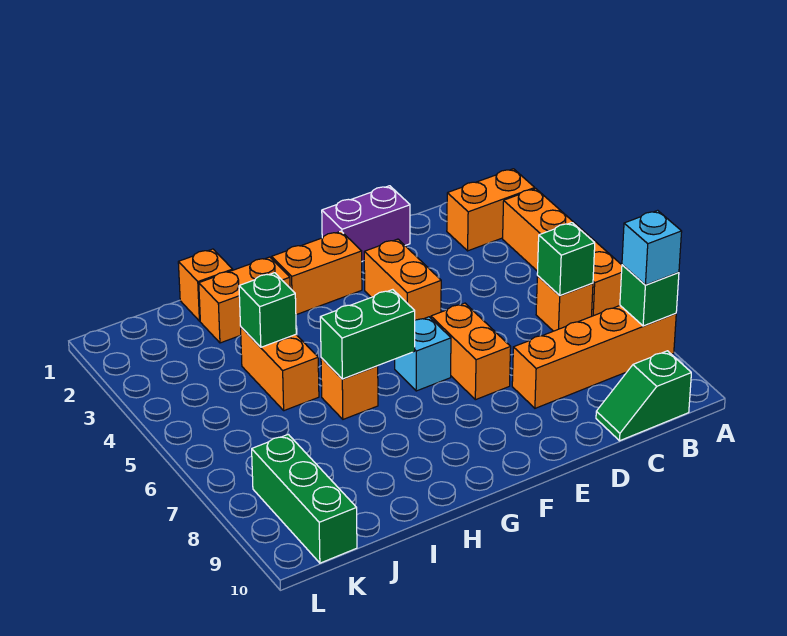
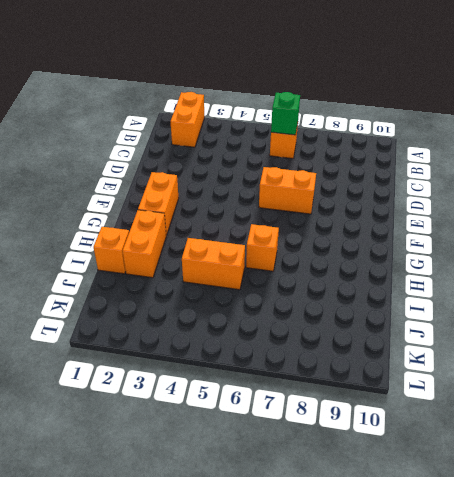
none -> orange brick A3:A6 level 1
none -> orange brick A8:D8 level 1
none -> green slope B10:C10 level 1 top B

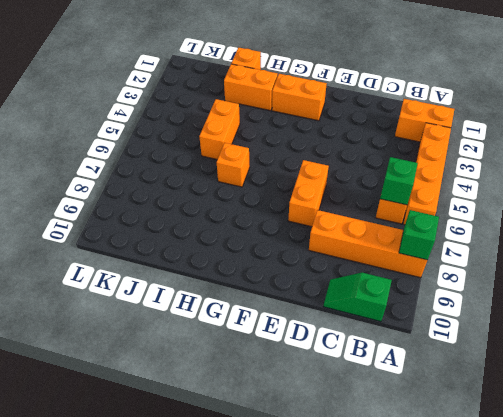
none -> purple brick D1:E1 level 1
none -> orange brick E3:E4 level 1
none -> cyan brick F6 level 1

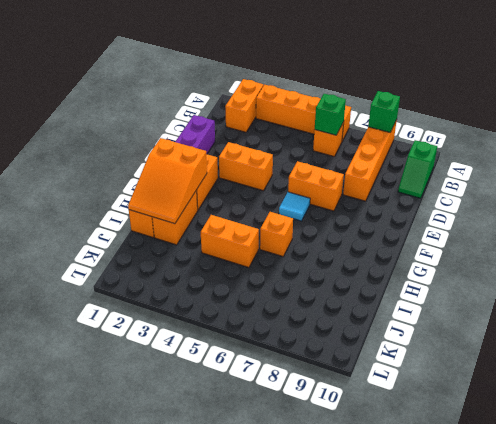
cyan tile F6 level 1 -> cyan brick F6 level 1
orange slope G1:I2 level 2 top G -> none
none -> green brick K8:K10 level 1
none -> green brick G6:H6 level 2
none -> green brick I4 level 2

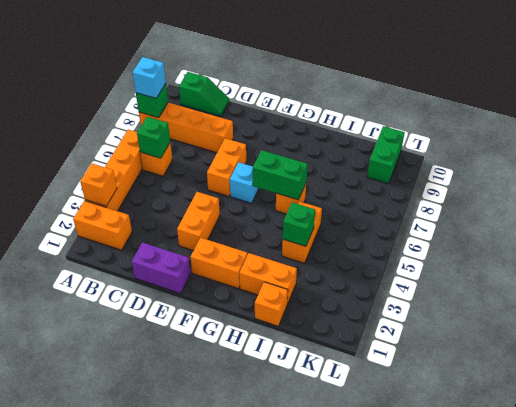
orange brick A3 level 2 -> none
green brick K9:K10 level 1 -> green brick K8:K10 level 1

